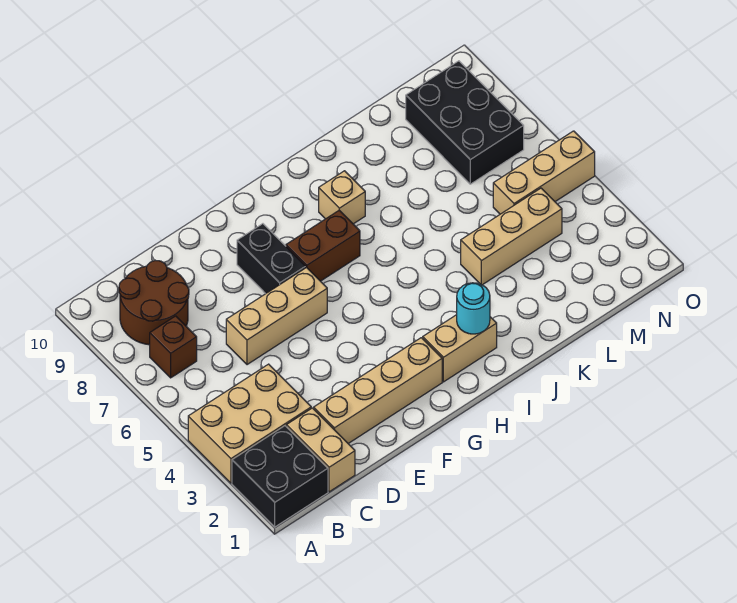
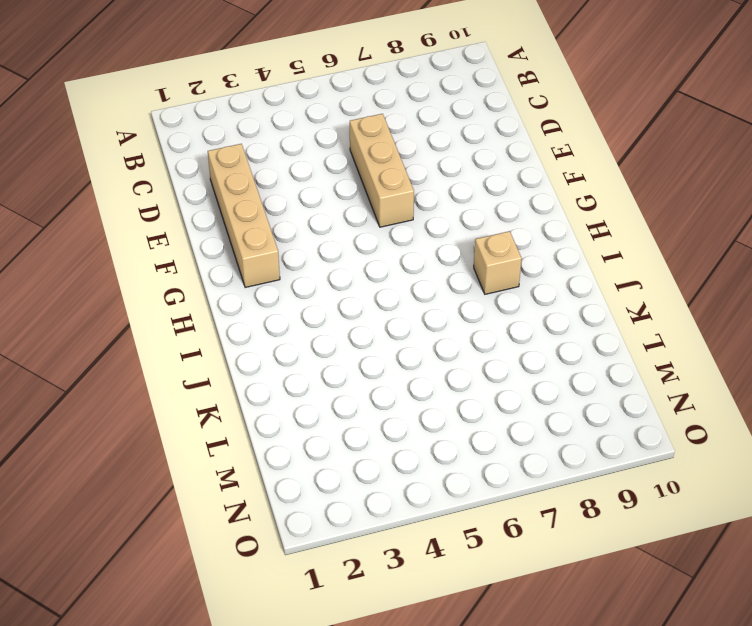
none -> black brick A1:B2 level 1
none -> tan brick A3:C4 level 1
none -> brown brick B7 level 1

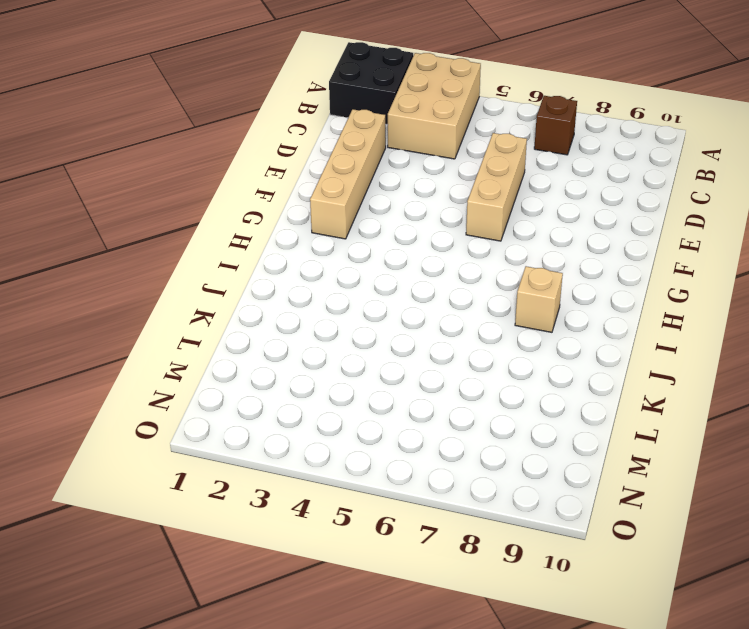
none -> brown round brick B8:C9 level 1
none -> tan brick C1:C2 level 1
none -> black brick F7:F8 level 1

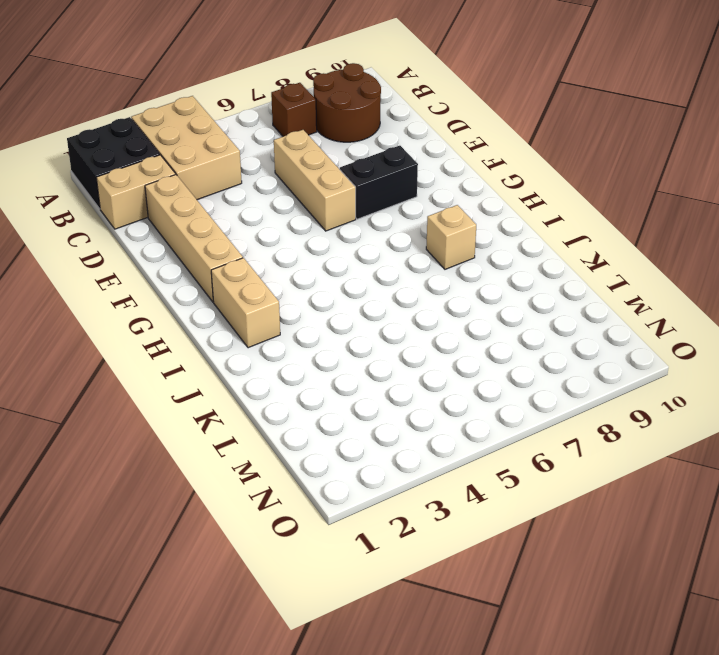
none -> brown brick G7:H7 level 1
none -> tan brick K4:M4 level 1
none -> tan brick M5:O5 level 1

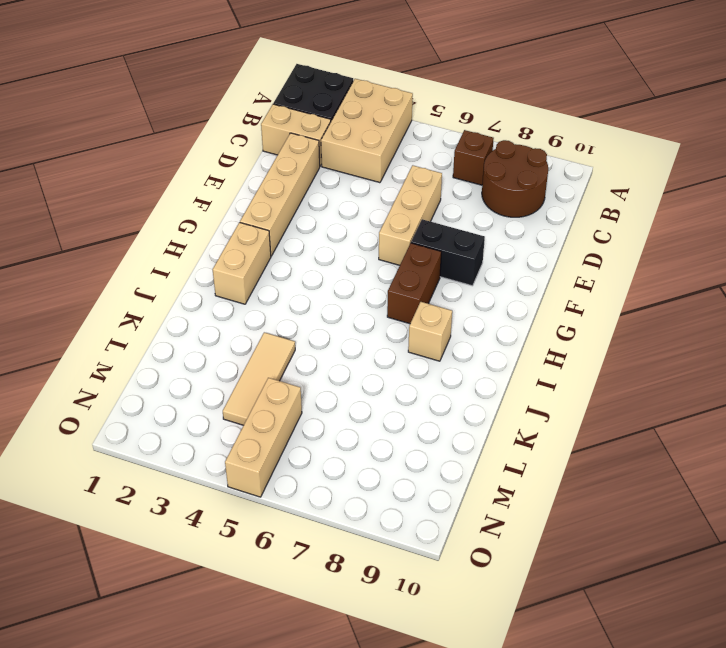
tan tile K4:M4 level 1 -> tan brick K4:M4 level 1
none -> black brick M7:N9 level 1
none -> cyan round brick I2 level 2

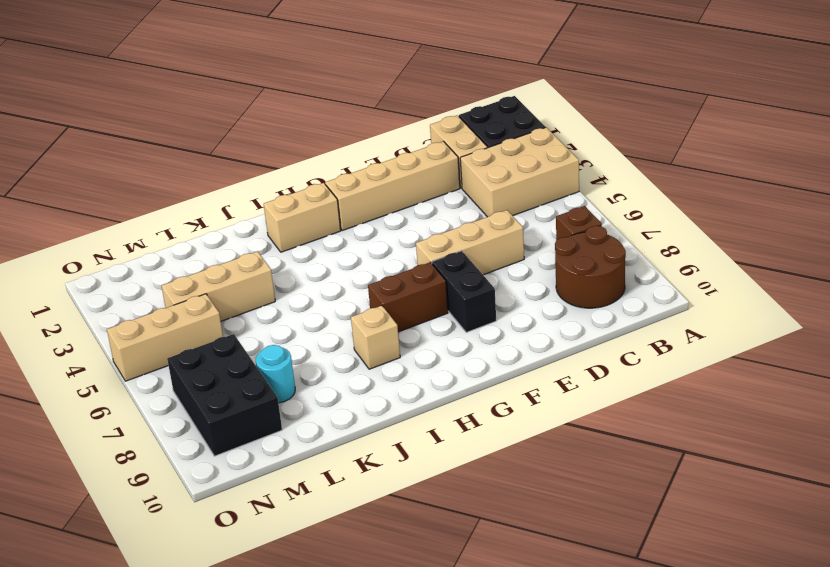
cyan round brick L8 level 1 -> cyan round brick I2 level 2

